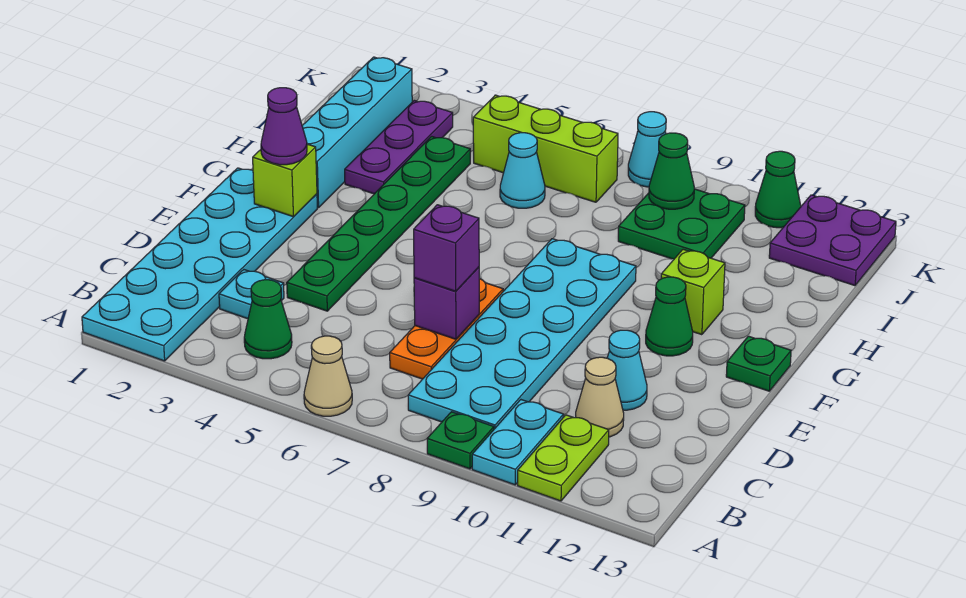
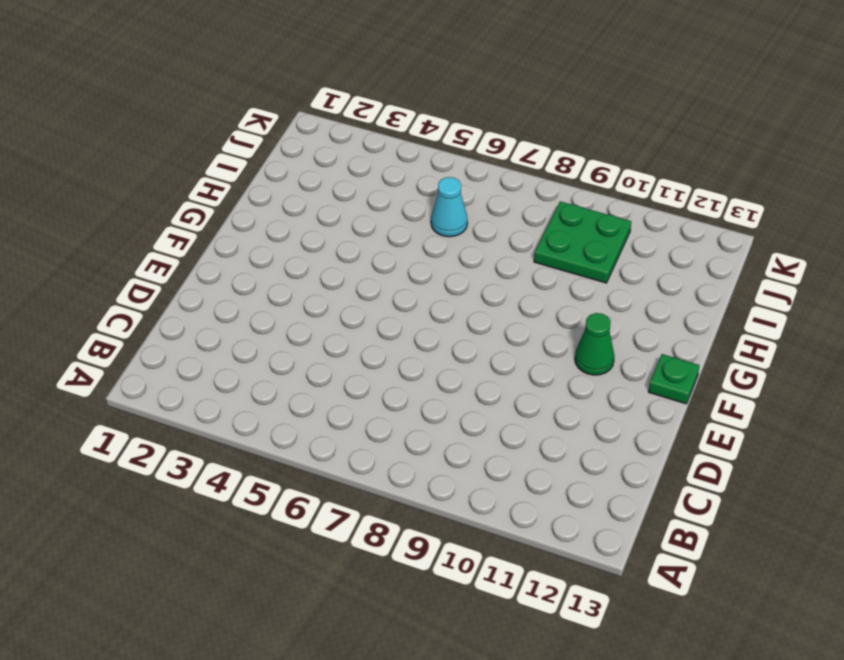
none -> cyan plate A1:F2 level 1
none -> tan cone A6 level 1
none -> green plate A9 level 1

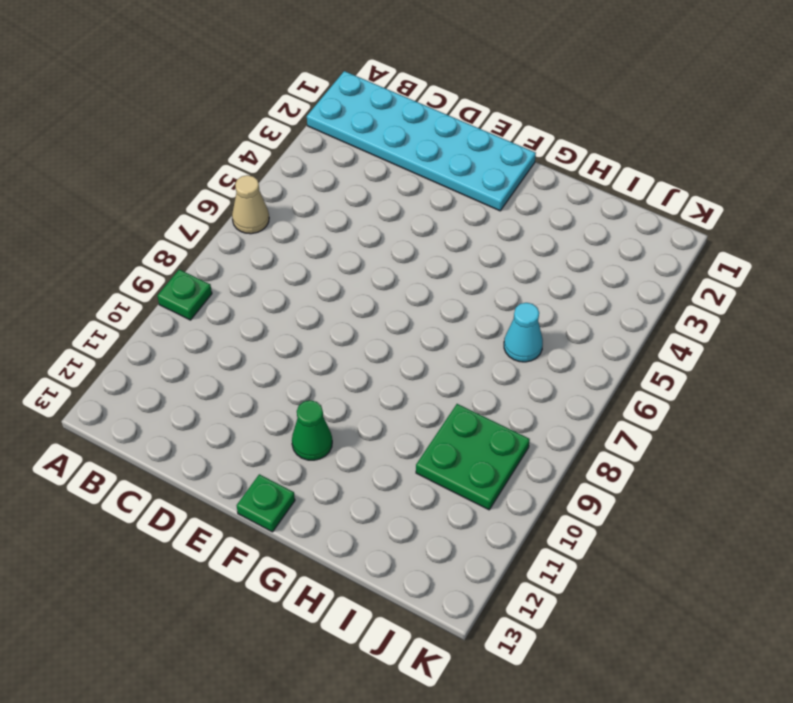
none -> cyan plate A10:B10 level 1
none -> lime plate A11:B11 level 1
none -> green cone B4 level 1

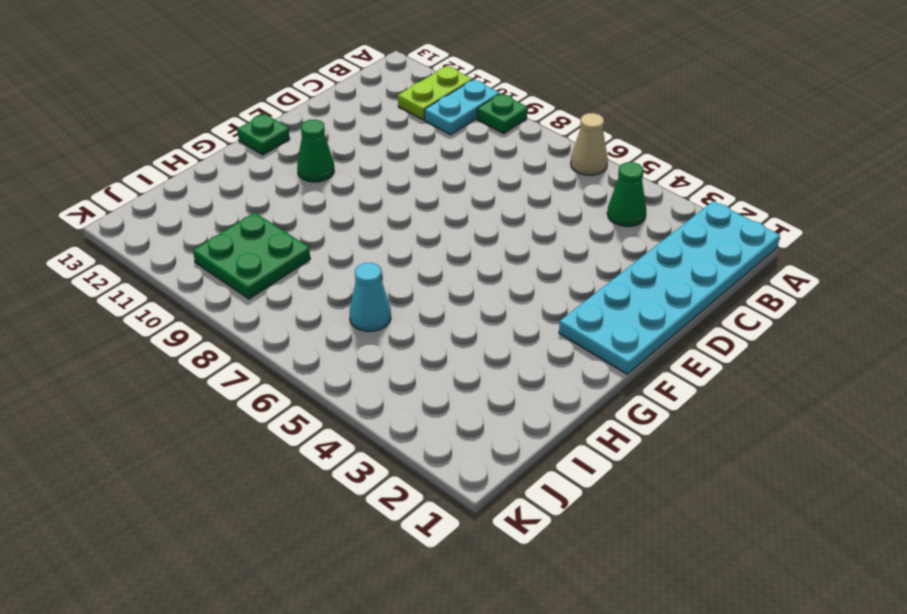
none -> cyan plate B8:G9 level 1
none -> cyan plate C3 level 1
none -> orange plate C7:E7 level 1

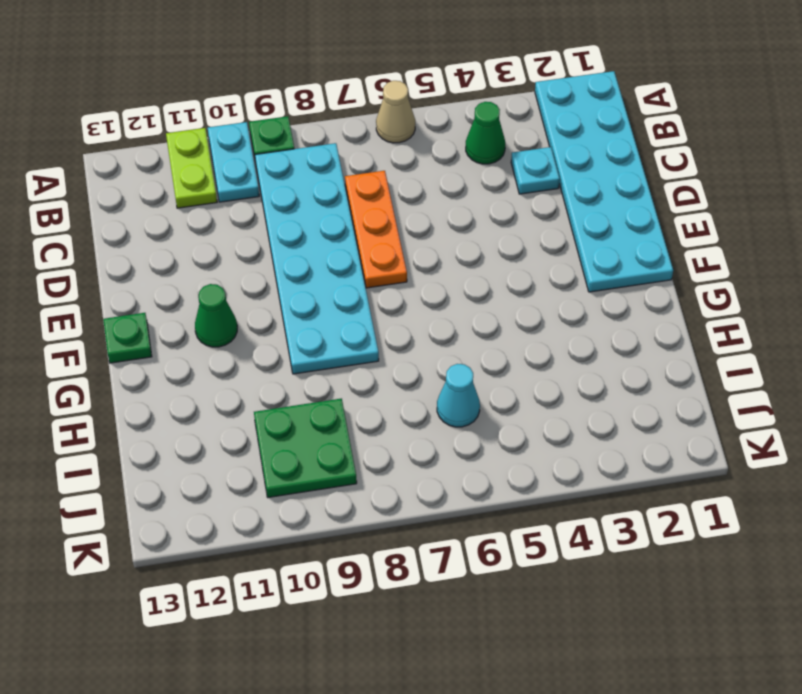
none -> tan cone C11 level 1
none -> green plate D4:I4 level 1
none -> cyan cone D11 level 1

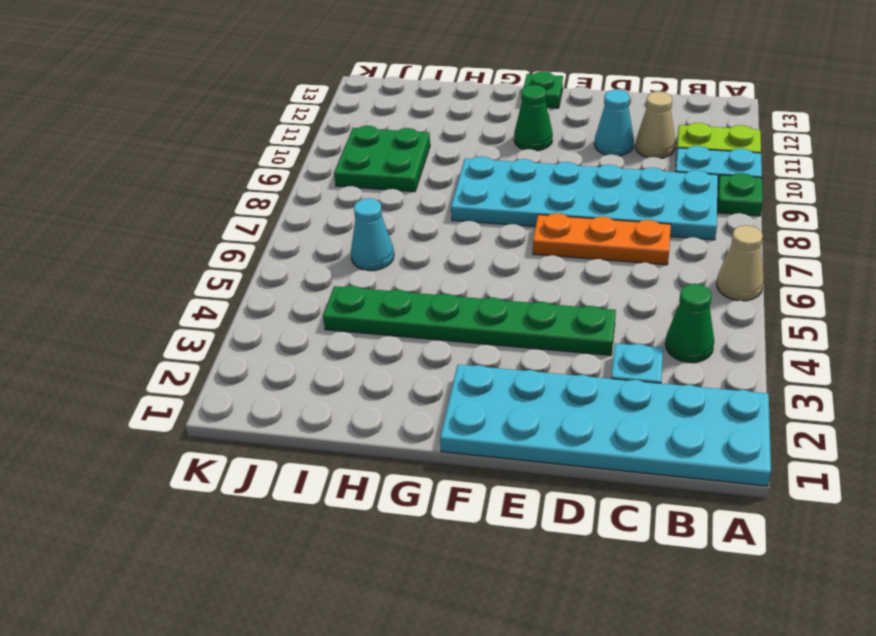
none -> cyan brick G2:J2 level 1
none -> lime brick G11 level 1
none -> purple plate H3:J3 level 1

